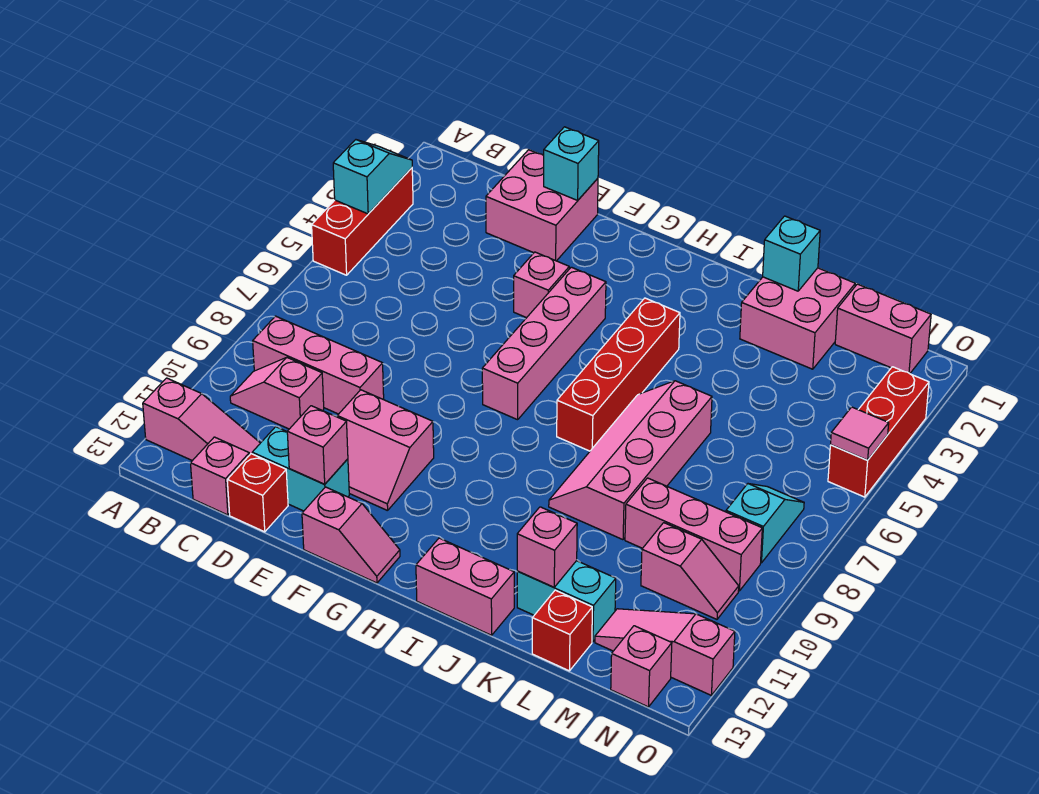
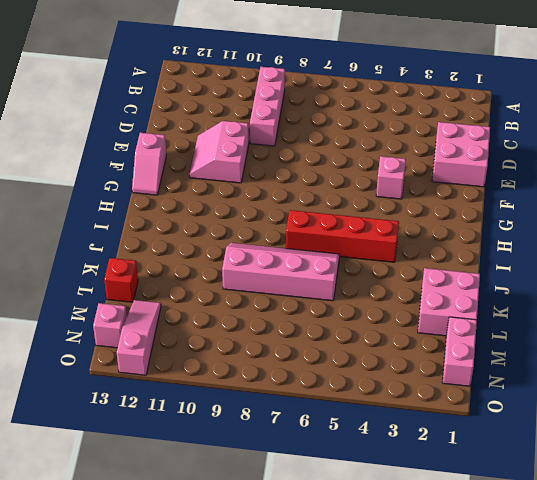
none -> red brick A3:A5 level 1
none -> pink slope A12:C12 level 1 top A
none -> pink slope B10:C10 level 1 top C
none -> pink brick C13 level 1

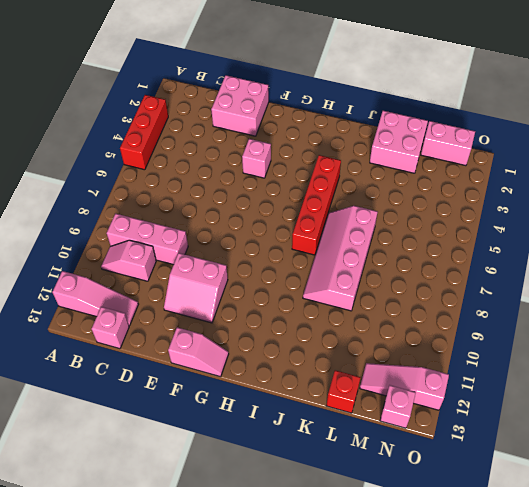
none -> cyan brick D12:E12 level 1
none -> red brick D13 level 1
none -> pink brick G4:G7 level 1
none -> pink brick I13:J13 level 1

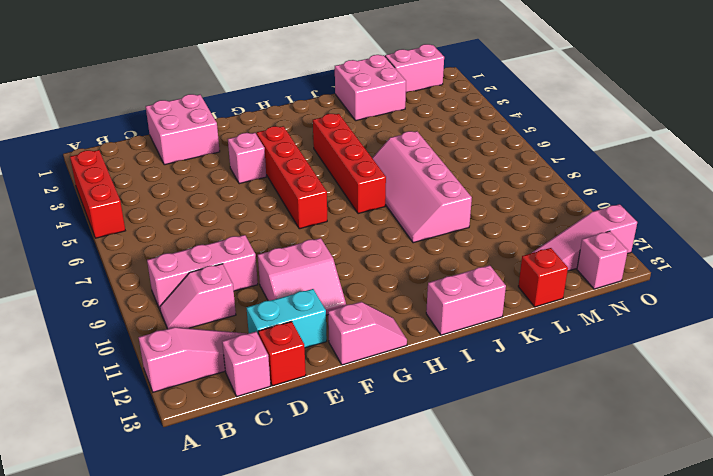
red brick G4:G7 level 1 -> pink brick G4:G7 level 1
none -> cyan brick K12:L12 level 1
none -> pink brick L9:N9 level 1
none -> pink slope M10:N10 level 1 top M
none -> cyan slope N7:N8 level 1 top 8

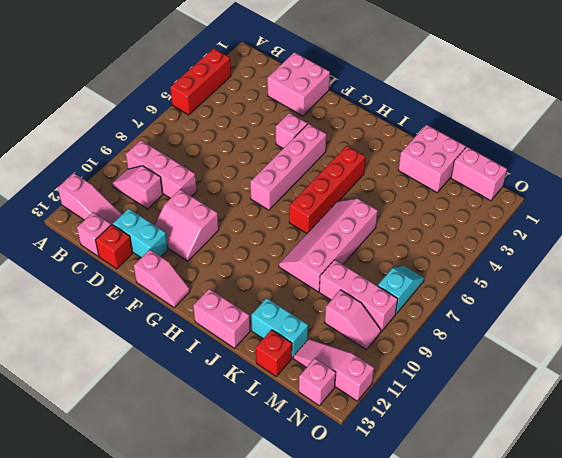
none -> red brick O3:O5 level 1
none -> cyan slope A3:A4 level 2 top 4
none -> cyan brick E1 level 2
none -> pink brick E12 level 2

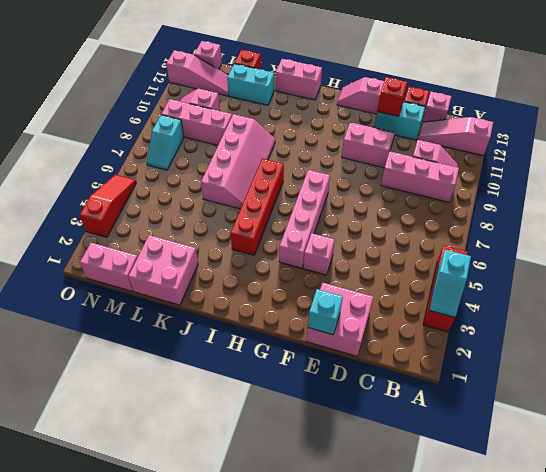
red brick E12 level 2 -> pink brick E12 level 2
red slope O3:O5 level 1 top 3 -> red brick O3:O5 level 1
none -> cyan brick K1 level 2
none -> pink brick K12 level 2
none -> pink tile O5 level 2

